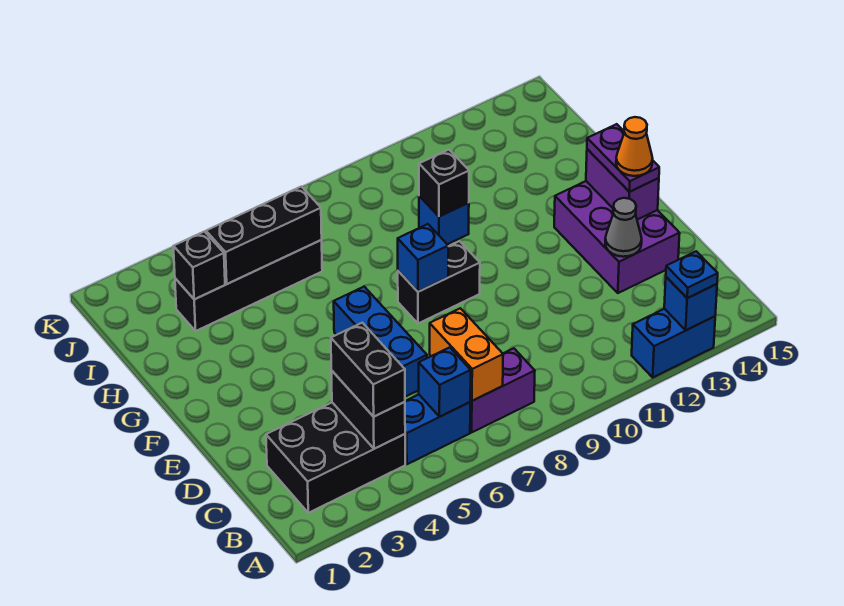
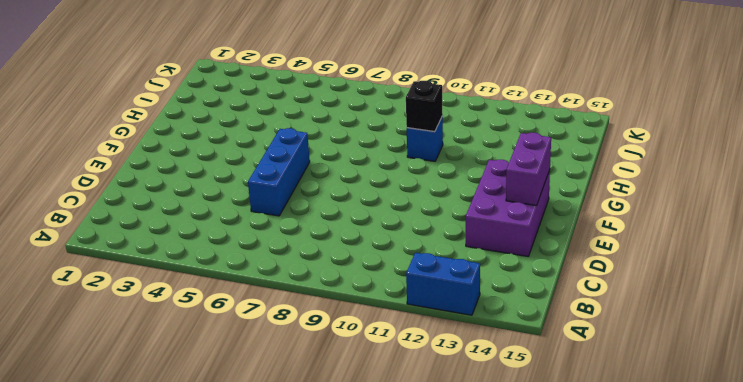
none -> black brick B2:C4 level 1
none -> blue brick B5:B6 level 1
none -> purple brick B7:B8 level 1

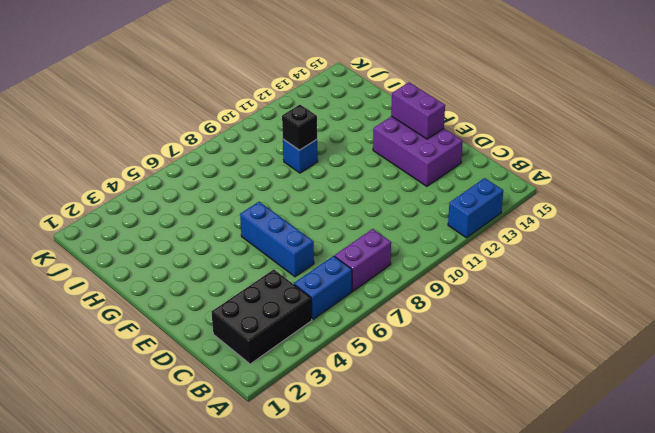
none -> black brick F8:F9 level 1
none -> black brick I3:I6 level 1
none -> blue brick A13 level 2

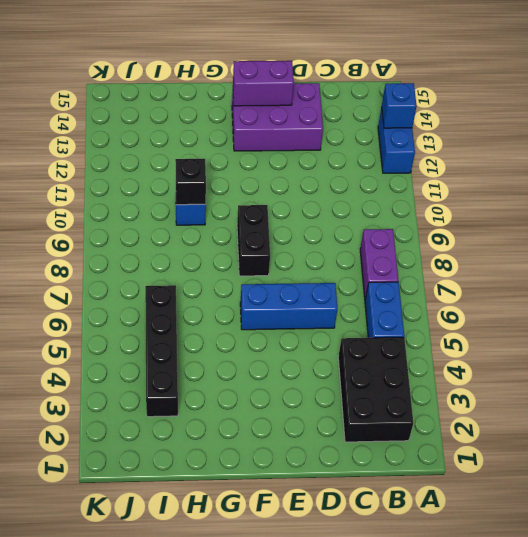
none -> black brick B4:C4 level 2
none -> blue brick B6 level 2
none -> orange brick B7:C7 level 2

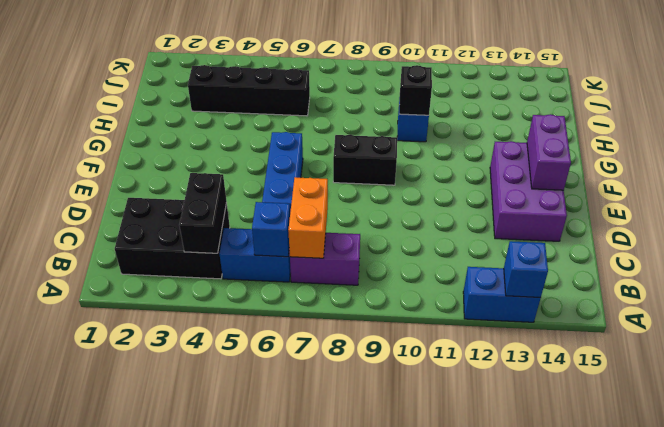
none -> grey cone D13 level 2
none -> blue brick F8 level 2
none -> black brick I3 level 2

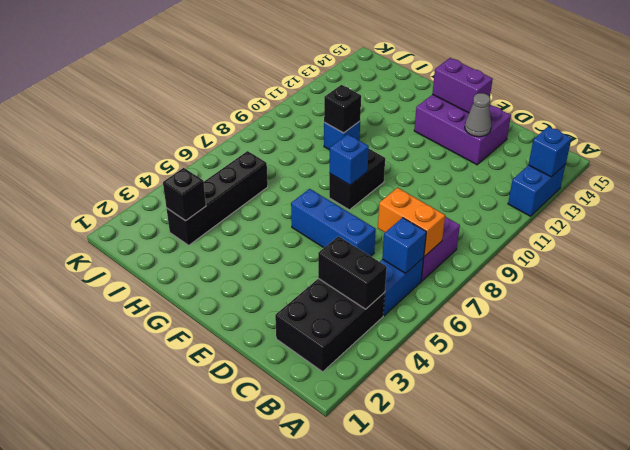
none -> black brick I4:I6 level 2
none -> blue plate A13 level 3
none -> black brick B4:C4 level 3

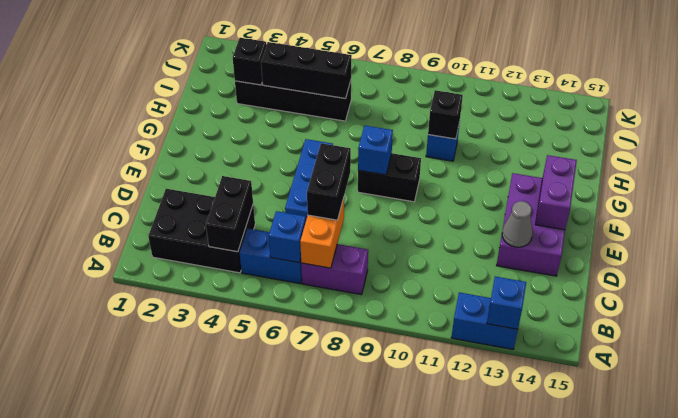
black brick C7:D7 level 3 -> black brick B4:C4 level 3
none -> blue plate A13 level 3
none -> purple plate E14:F14 level 3
none -> orange cone E14 level 4

